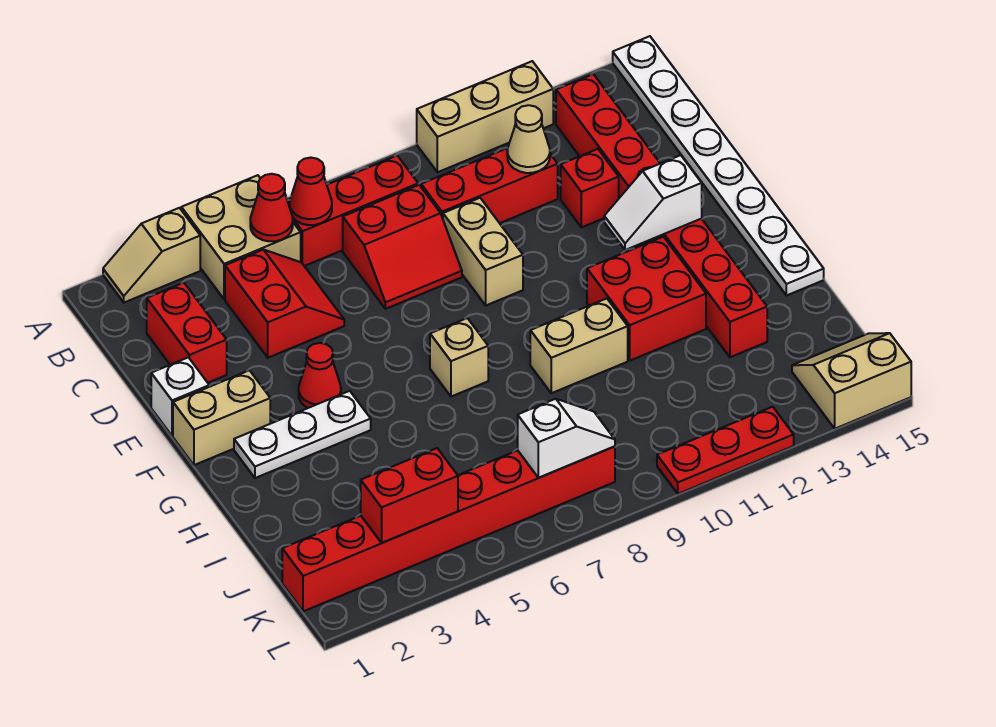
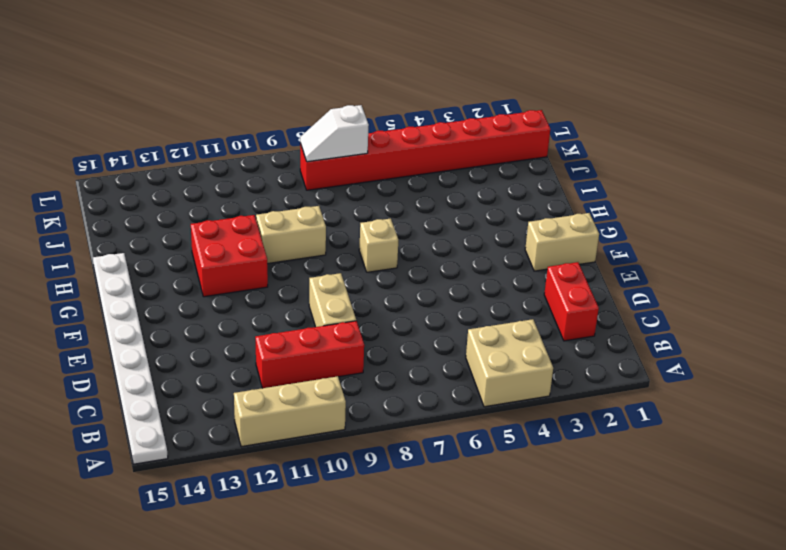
none -> tan slope A2:A3 level 1 top 3
none -> red brick B6:B8 level 1
none -> red brick B13:I13 level 1

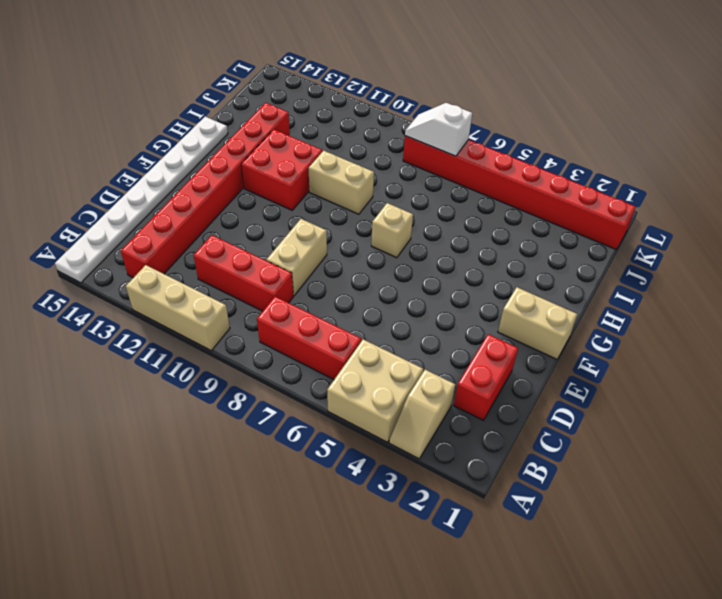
tan slope A3:B3 level 1 top B -> tan slope A2:A3 level 1 top 3
none -> red slope C4:D5 level 1 top 4
none -> red slope C7:D8 level 1 top C
none -> red brick D12 level 1

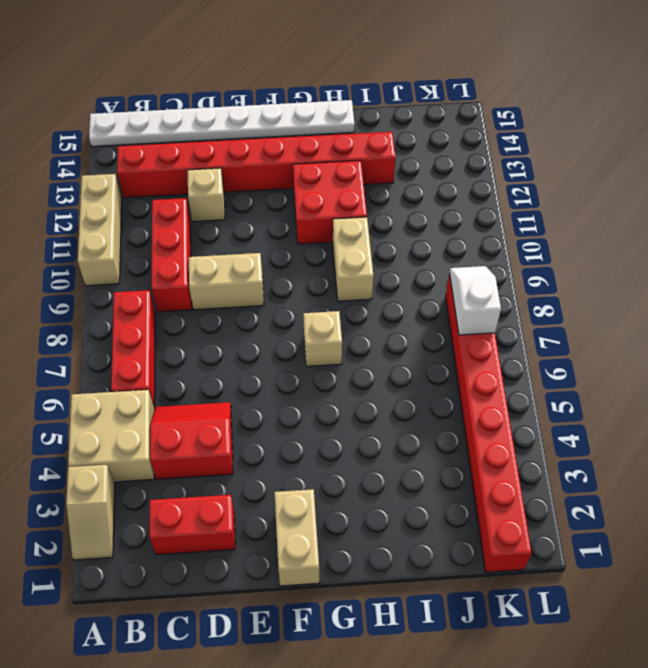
tan brick D12 level 1 -> red brick D12 level 1
none -> red slope C7:D8 level 1 top C
none -> white brick E1 level 1
none -> red cone F4 level 1

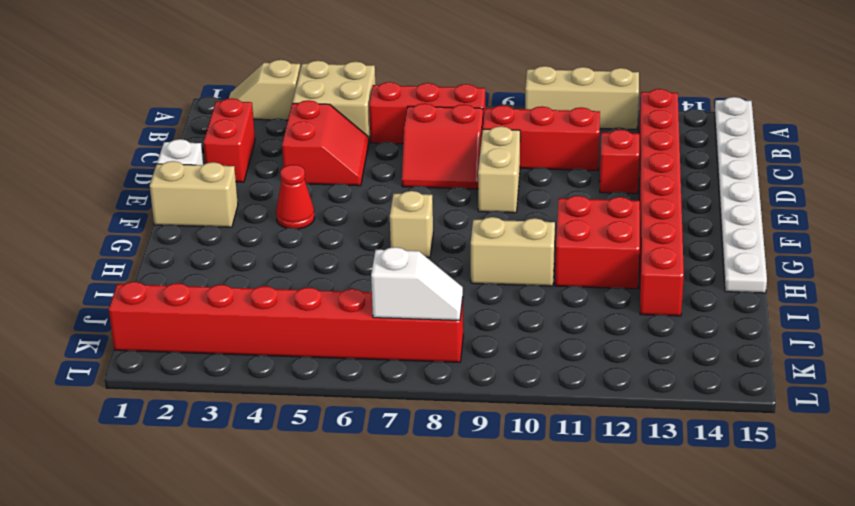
none -> white plate G2:G4 level 1
none -> tan slope K14:L15 level 1 top L
none -> red plate L10:L12 level 1

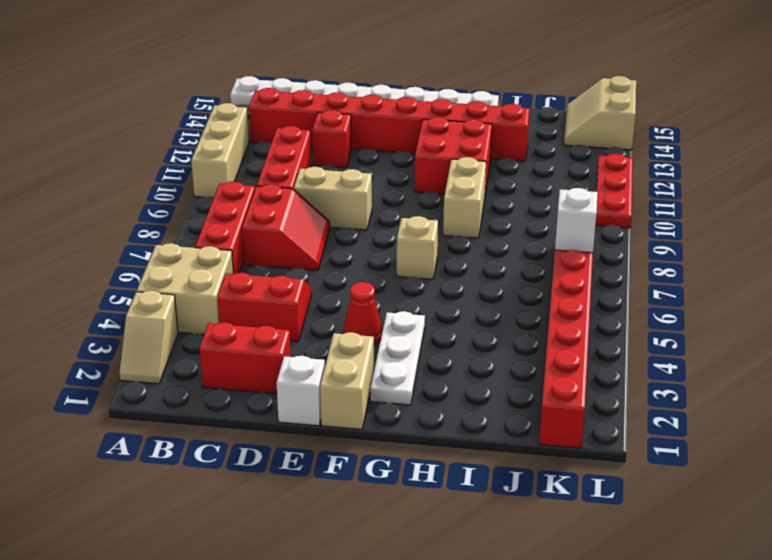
none -> red cone B5 level 2
none -> red cone B6 level 2
none -> tan cone C11 level 2

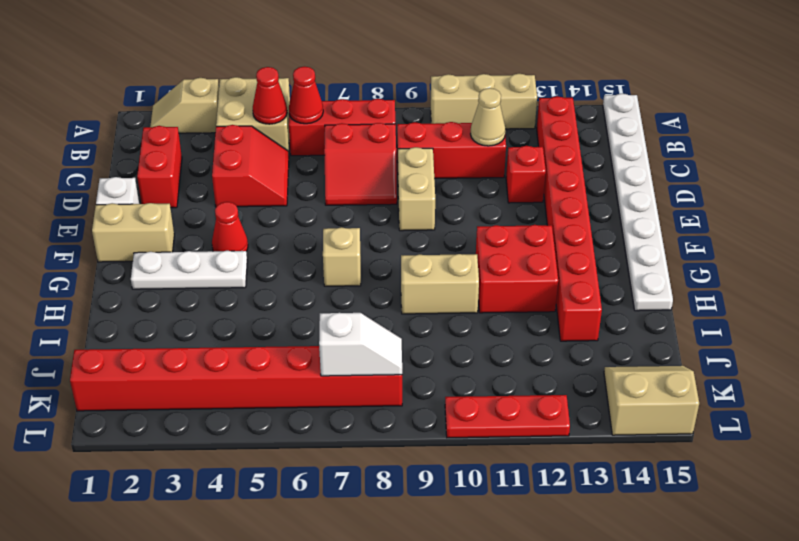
none -> white slope F12:F13 level 2 top 13
none -> red brick K3:K4 level 2

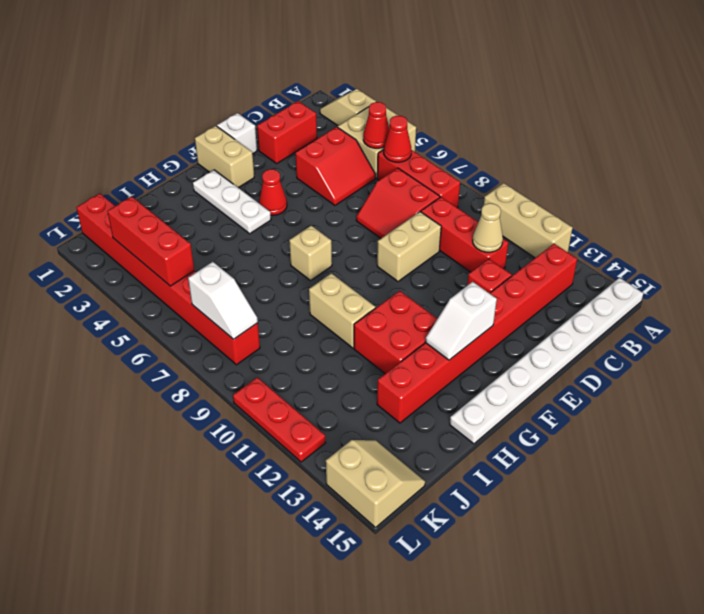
white slope F13:G13 level 2 top F -> white slope F12:F13 level 2 top 13
red brick K3:K5 level 2 -> red brick K3:K4 level 2

